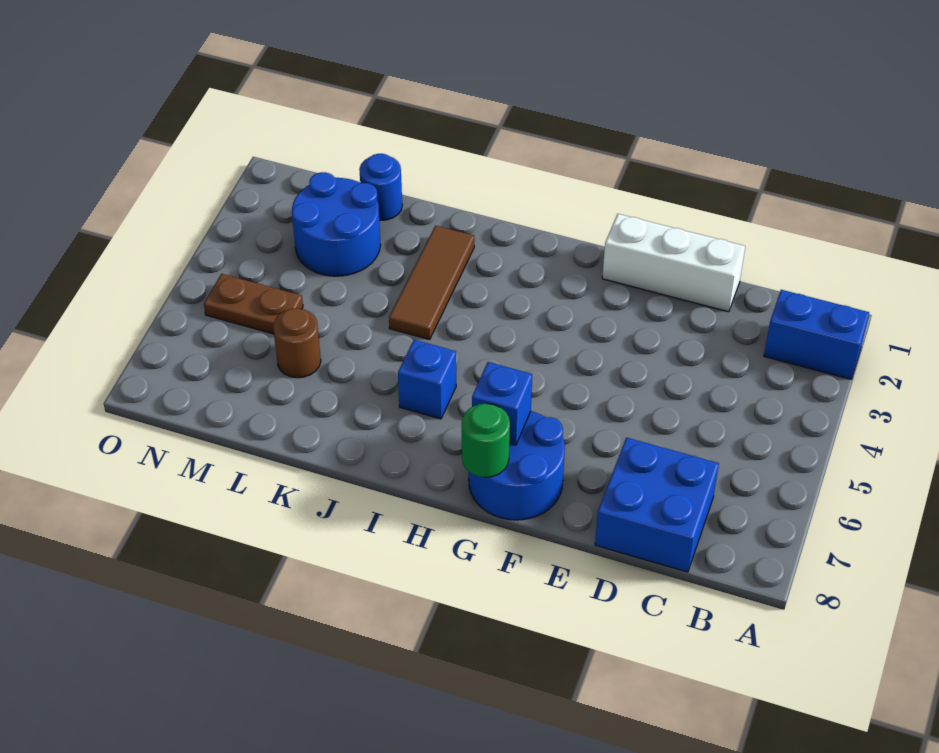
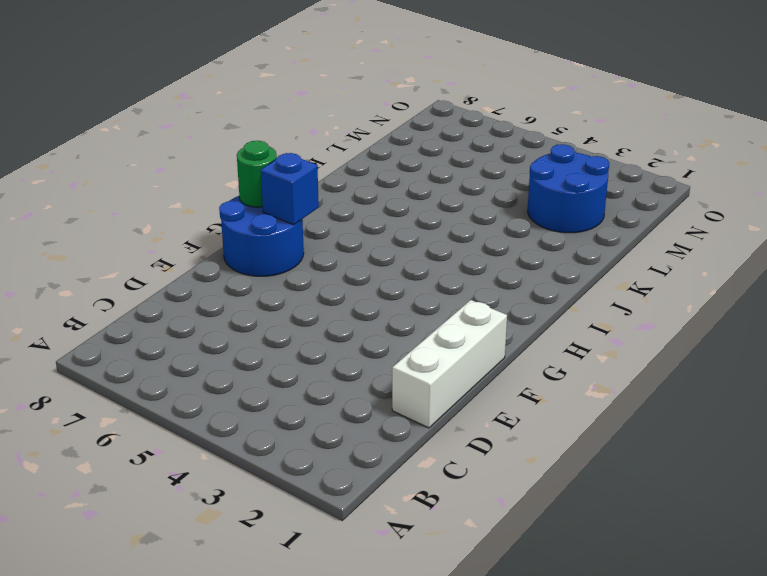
none -> blue brick A2:B2 level 1
none -> blue brick C7:D8 level 1
none -> blue brick I6 level 1

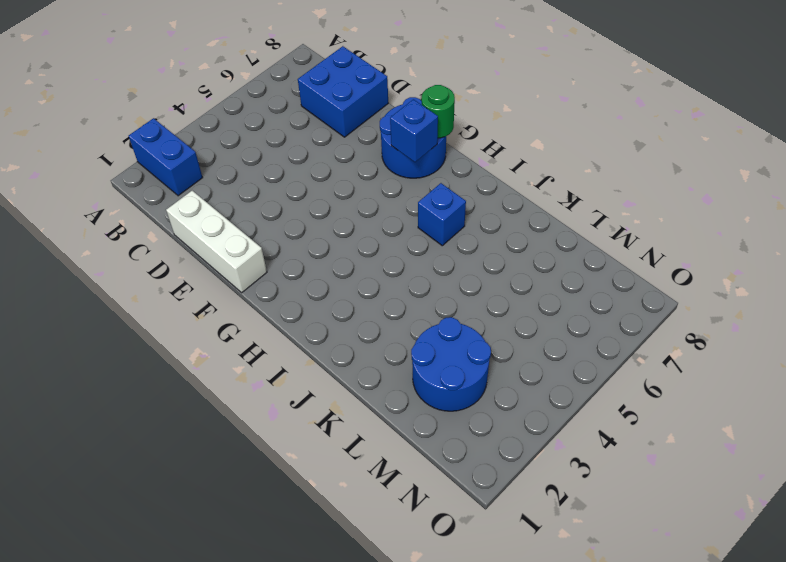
none -> brown tile J2:J4 level 1
none -> blue round brick L1 level 1
none -> brown round brick L6 level 1

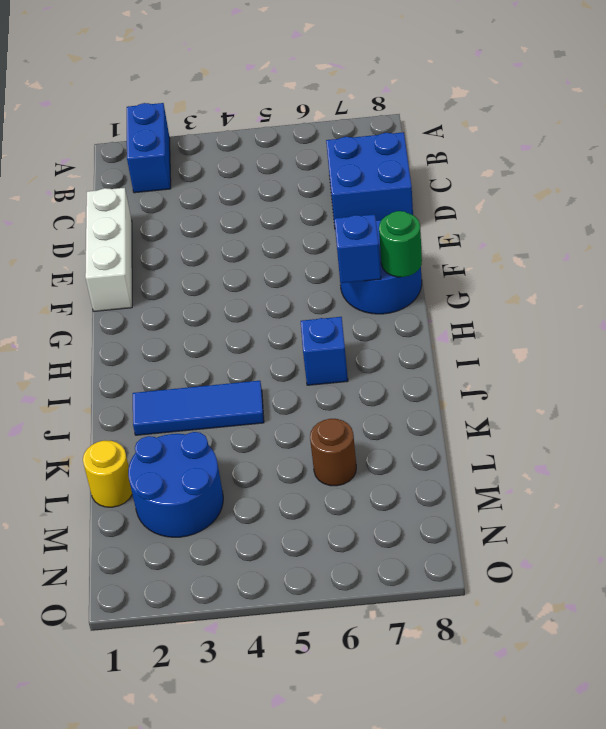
blue tile J2:J4 level 1 -> brown tile J2:J4 level 1
yellow round brick L1 level 1 -> blue round brick L1 level 1
none -> brown plate M5:N5 level 1

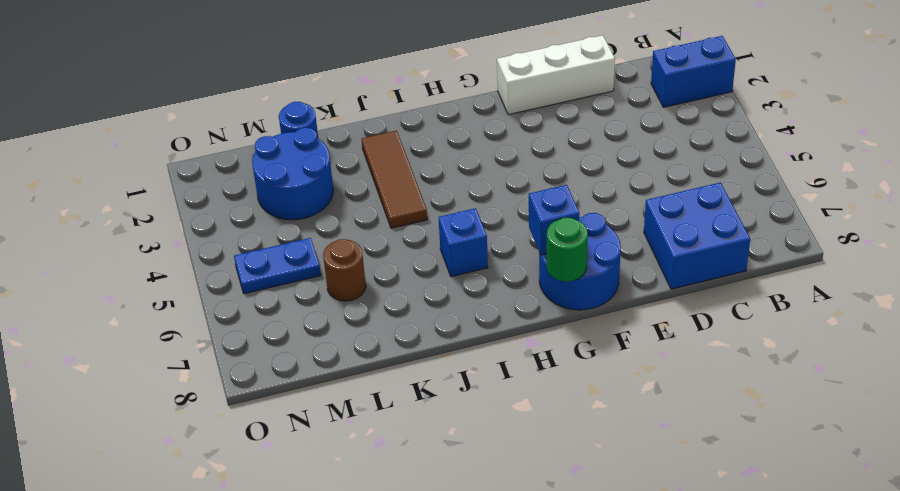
blue plate M5:N5 level 1 -> brown plate M5:N5 level 1

